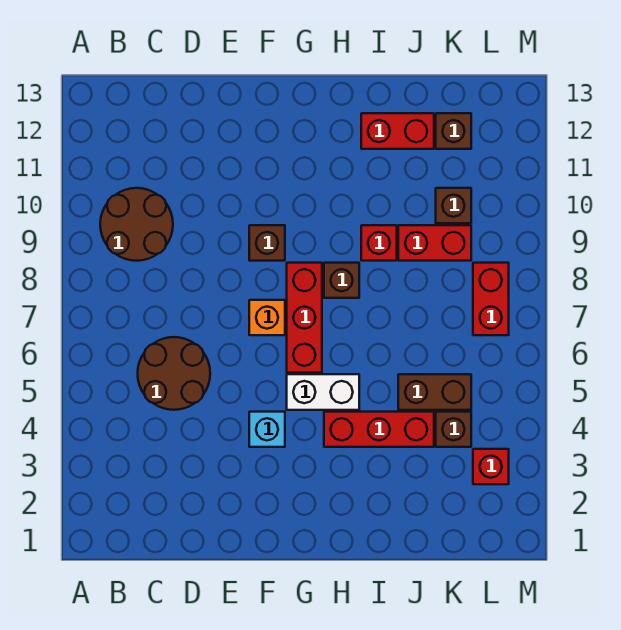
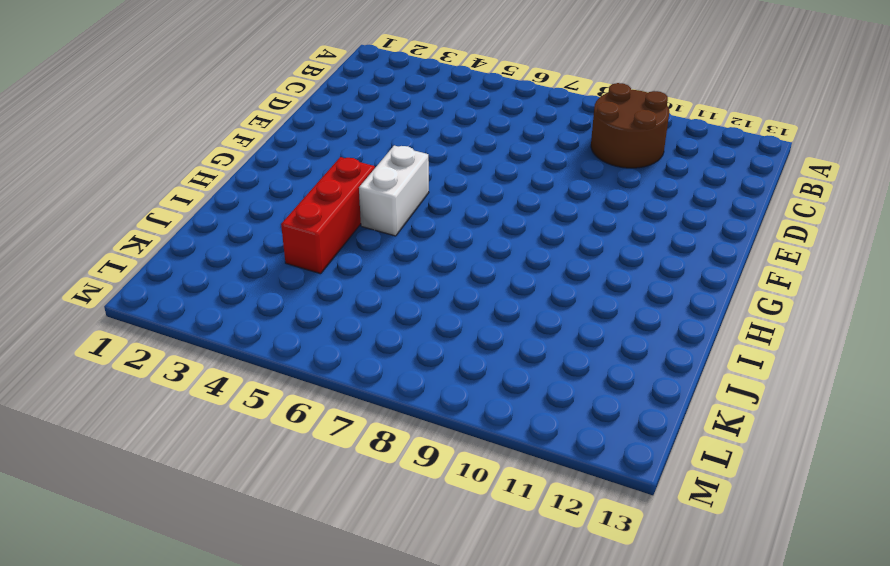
none -> brown round brick C5:D6 level 1
none -> cyan brick F4 level 1
none -> orange brick F7 level 1

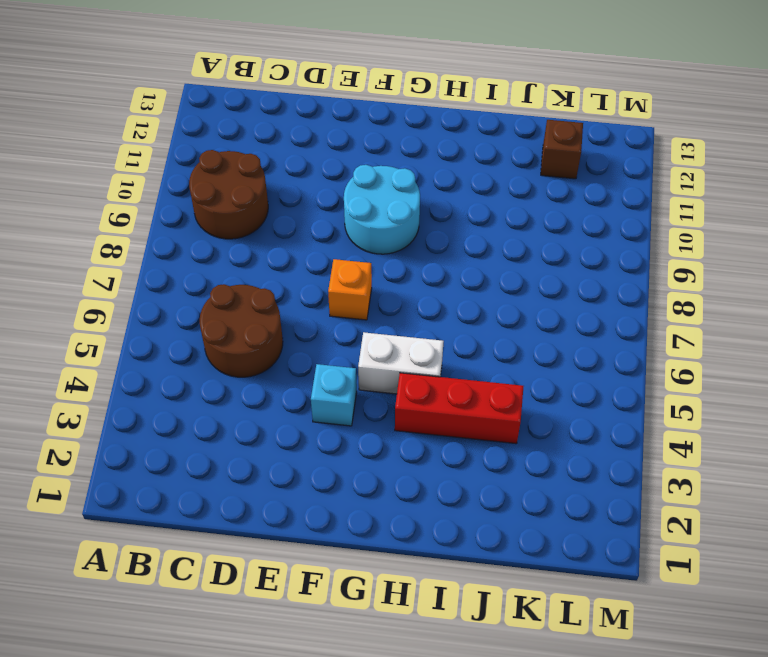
cyan round brick F9:G10 level 1 -> brown brick F9 level 1
none -> red brick G6:G8 level 1
none -> brown brick H8 level 1
none -> red brick I9 level 1

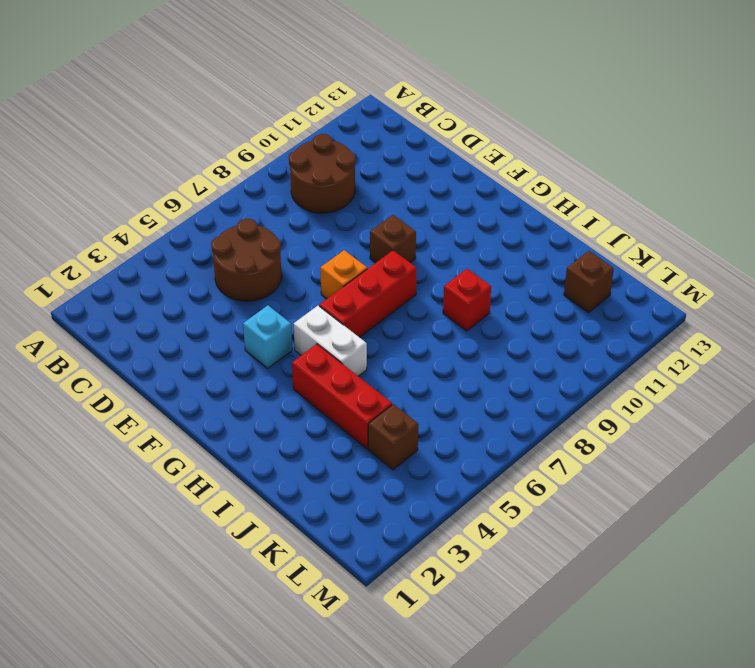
none -> brown brick H8 level 1
none -> red brick I12:J12 level 1
none -> brown brick J5:K5 level 1

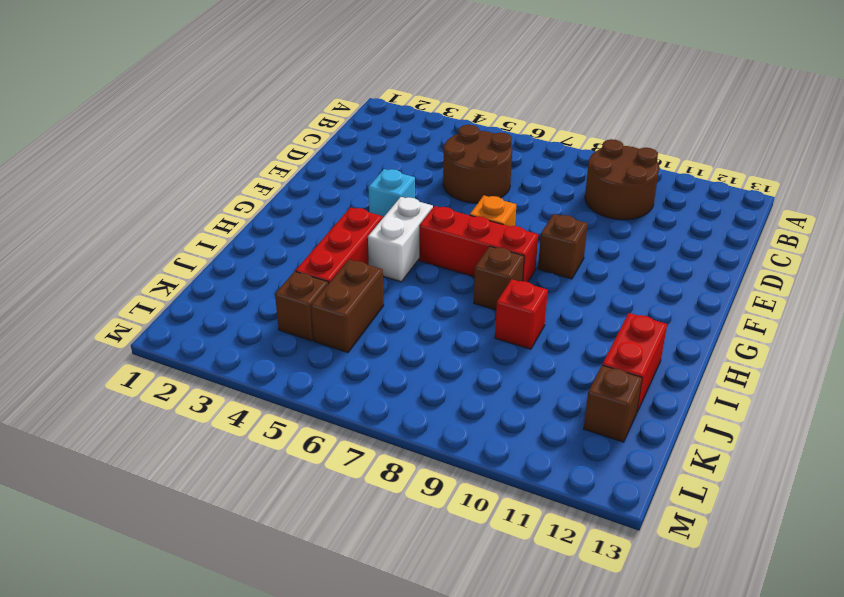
none -> red brick J9:K9 level 1
none -> brown brick K10 level 1
none -> red brick L3 level 1

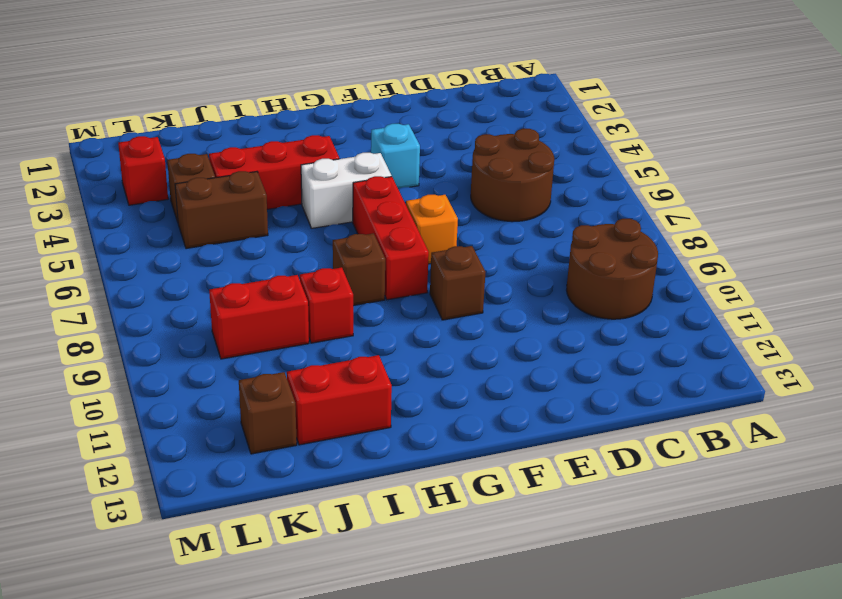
none -> brown brick K10 level 1
none -> red brick L7:L8 level 1

